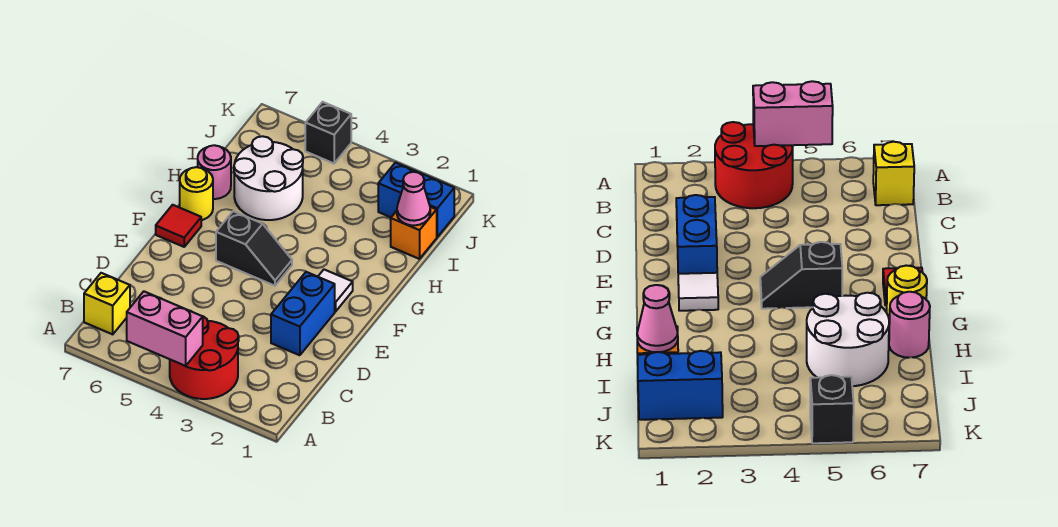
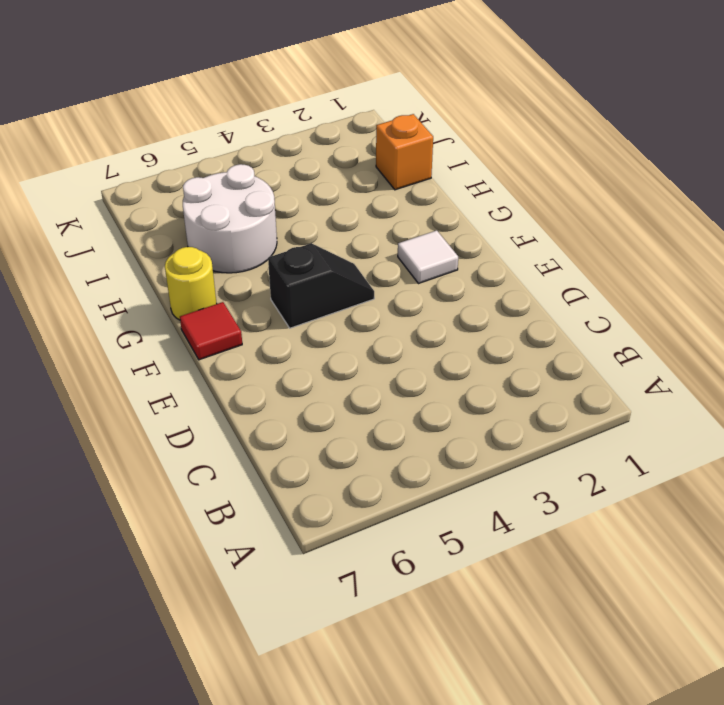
none -> red round brick A3:B4 level 1
none -> yellow brick B7 level 1
none -> blue brick D2:E2 level 1

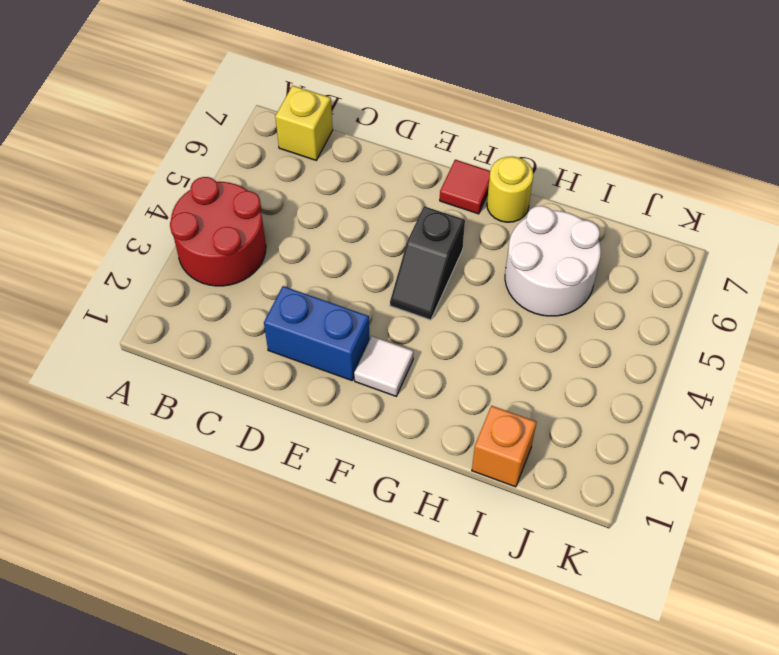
none -> pink round brick H7 level 1
none -> blue brick J1:J2 level 1
none -> black brick K5 level 1

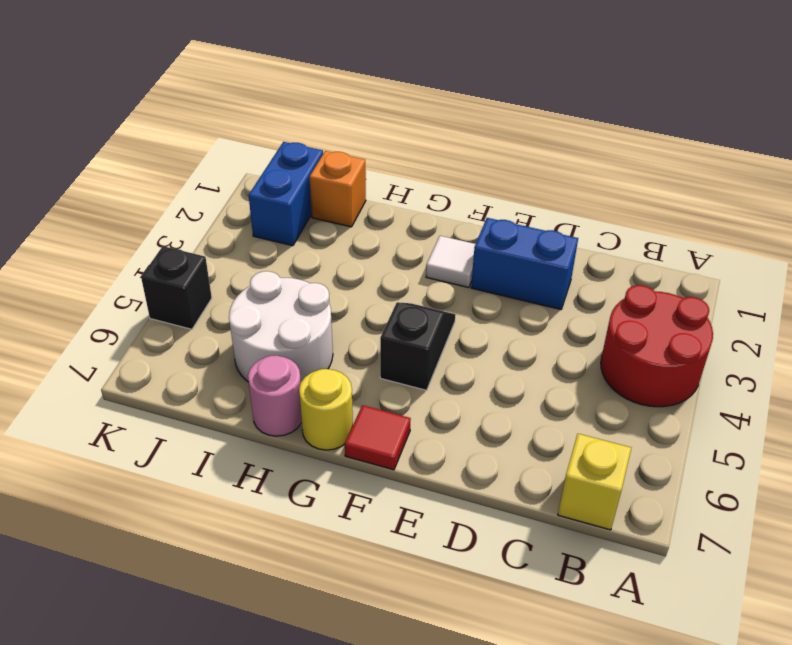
none -> pink brick A4:A5 level 2
none -> pink cone I1 level 2

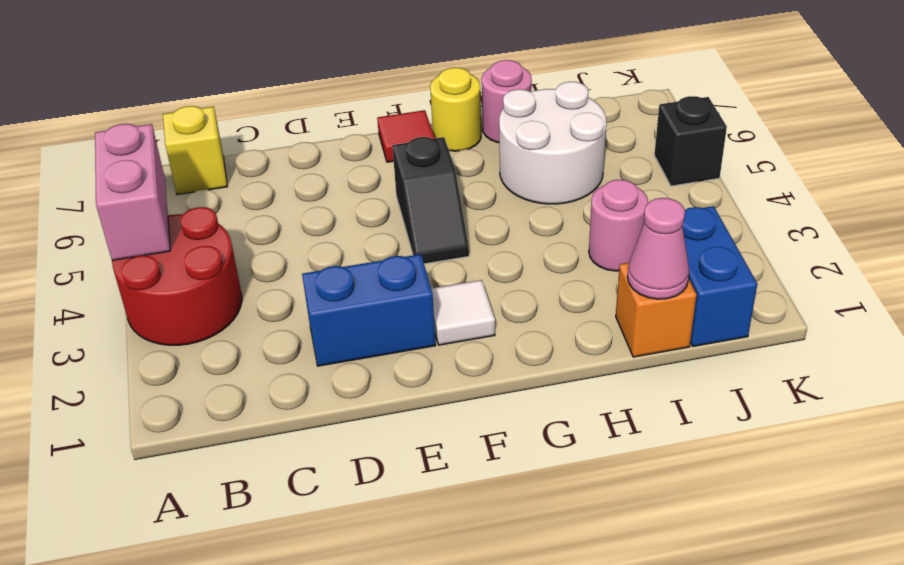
pink round brick I3 level 1 -> none

